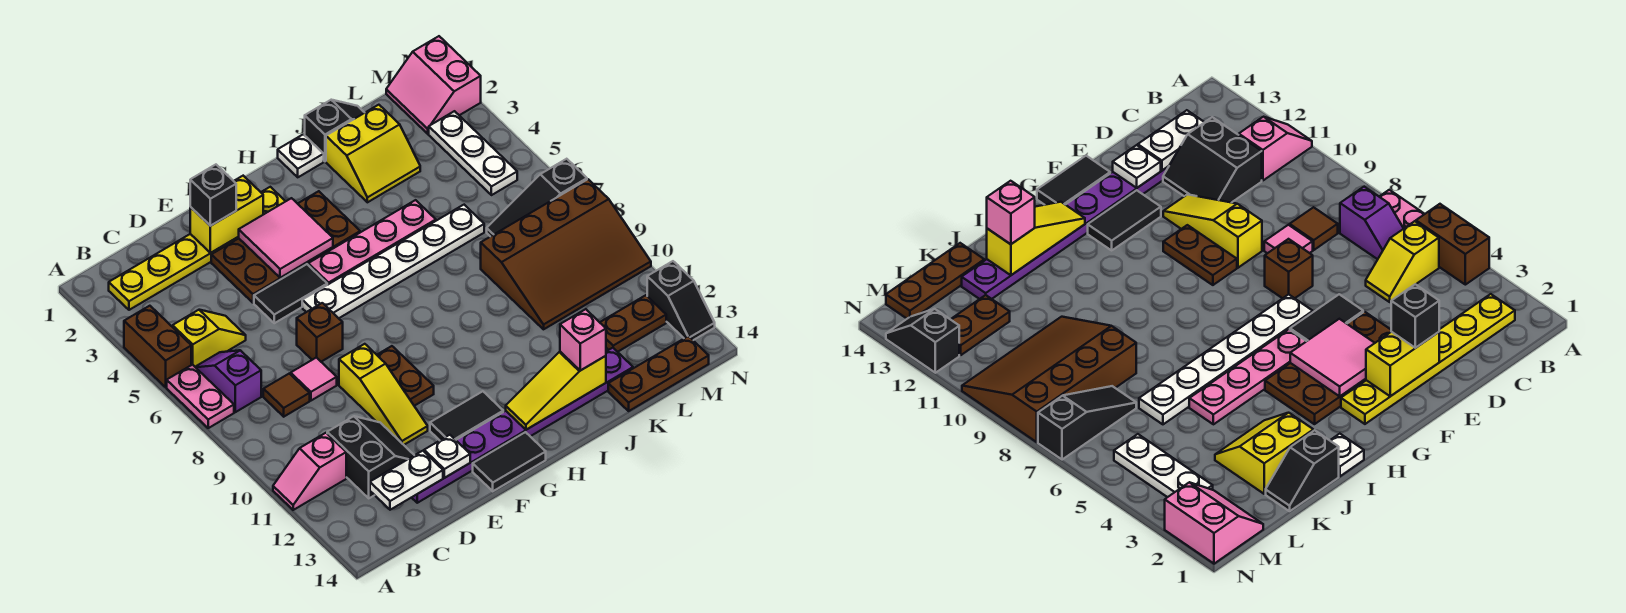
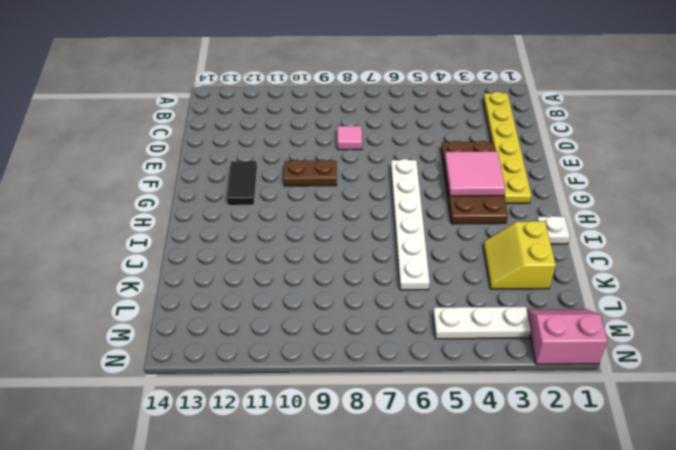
none -> brown brick A4:A5 level 1
none -> pink plate A6:A7 level 1
none -> pink slope A11:B11 level 1 top B
none -> yellow slope B5:C5 level 1 top B

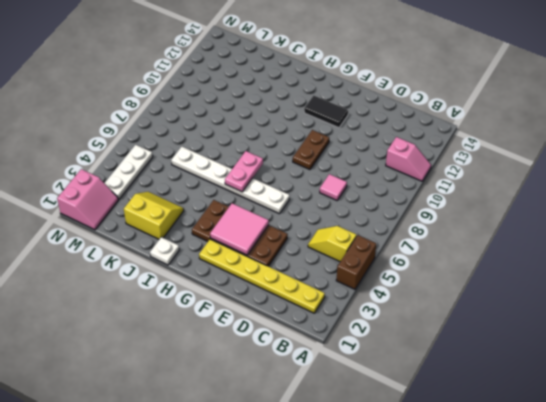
pink plate H6:H7 level 2 -> pink plate A6:A7 level 1
none -> purple slope B6:B7 level 1 top 7
none -> brown tile C8 level 1
none -> black slope C11:D12 level 1 top C
none -> purple plate D13:K13 level 1

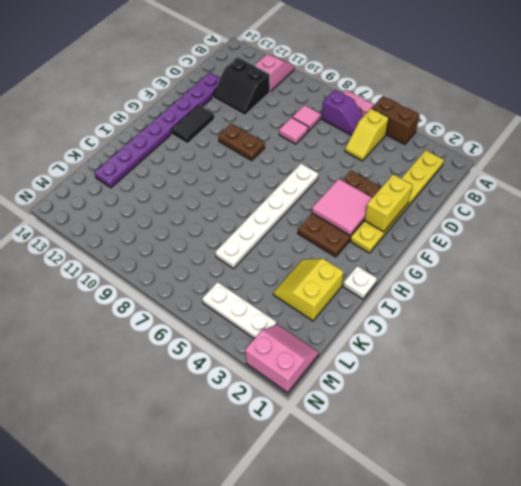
pink tile C8 level 1 -> brown tile C8 level 1
none -> black tile E5:F5 level 1
none -> brown brick E7 level 1
none -> yellow slope E9:E11 level 1 top 9
none -> black tile F14:G14 level 1

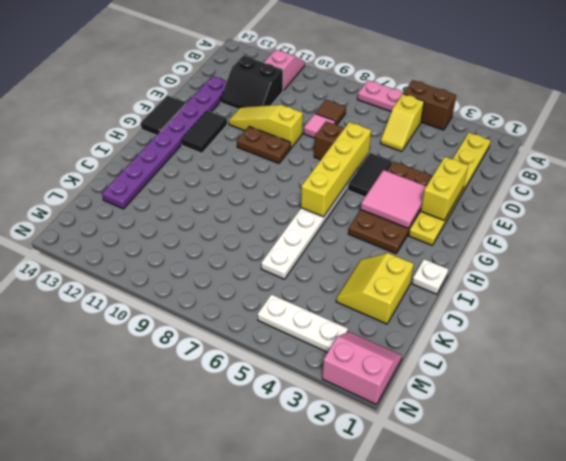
yellow brick E6:H6 level 2 -> none
none -> purple slope B6:B7 level 1 top 7
none -> pink plate G5:J5 level 1
none -> black slope J1:K1 level 1 top J
none -> brown slope K8:N10 level 1 top 8

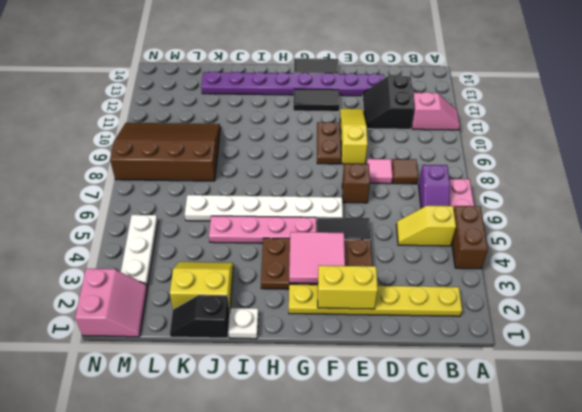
none -> brown plate K14:M14 level 1
none -> black slope L7:N7 level 1 top N
none -> brown plate L12:M12 level 1
none -> black slope N12:N13 level 1 top 12

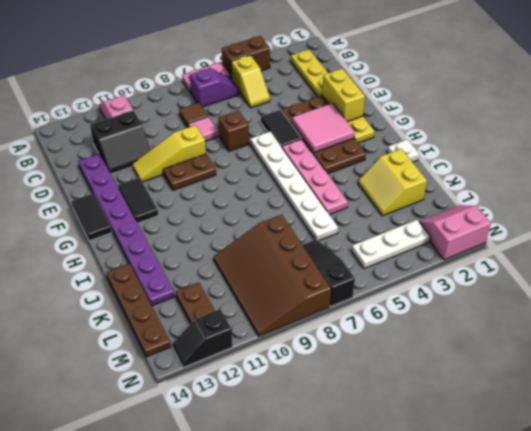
brown plate J14:M14 level 1 -> brown plate K14:M14 level 1
none -> black slope J1:K1 level 1 top J
none -> white plate C13:D13 level 2
none -> white plate E13 level 2
none -> yellow slope H13:J13 level 2 top J

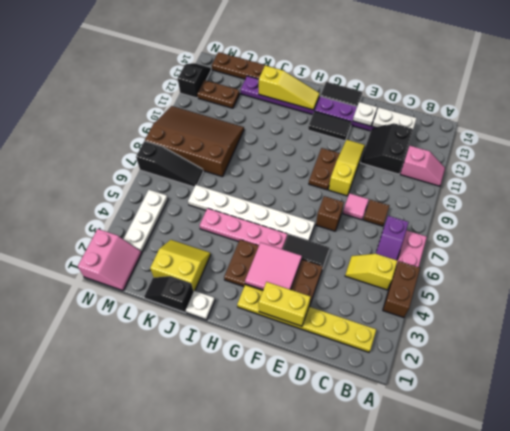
none -> black brick E2 level 3
none -> pink brick J13 level 3

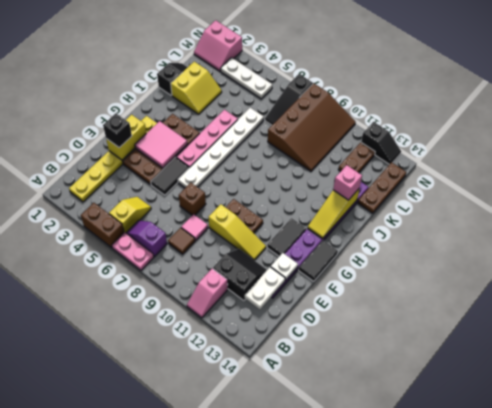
none -> white plate I1 level 1

